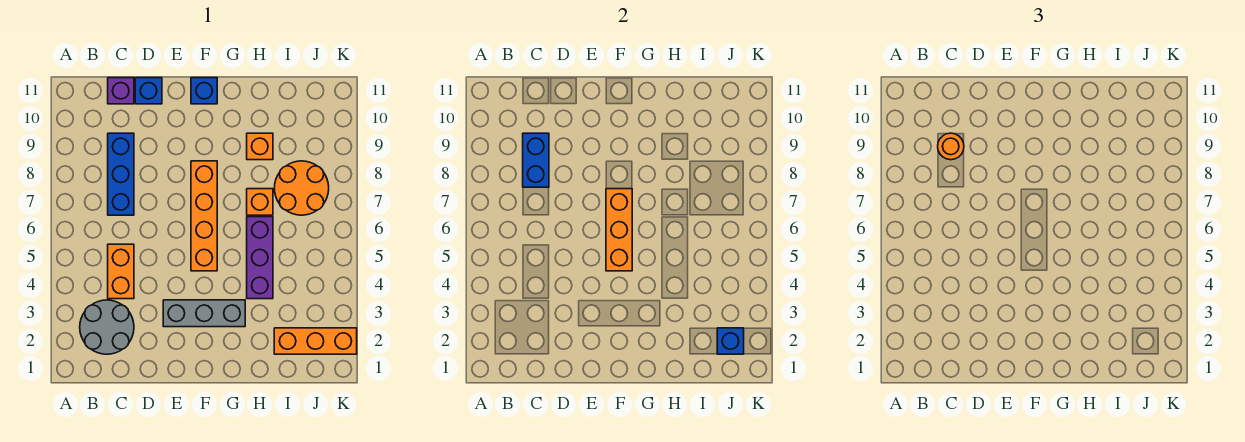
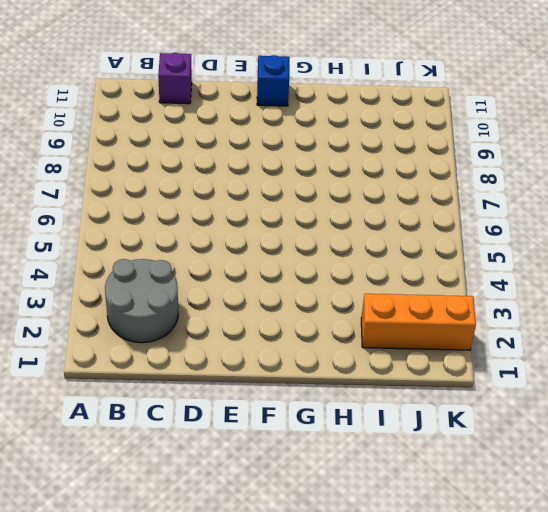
none -> orange brick C4:C5 level 1
none -> blue brick C7:C9 level 1
none -> blue brick D11 level 1

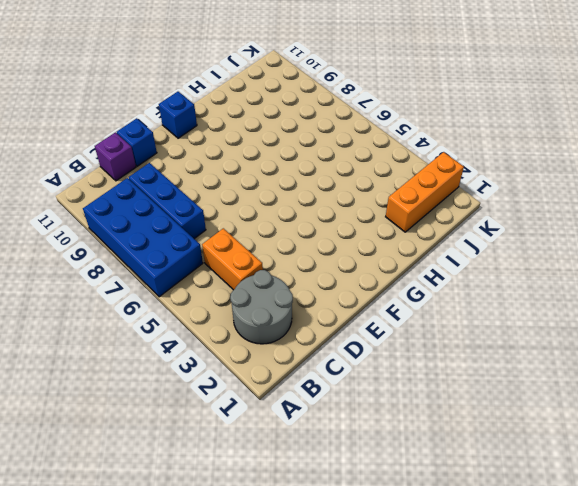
blue brick A6:B9 level 1 -> none
none -> grey brick E3:G3 level 1
none -> orange brick F5:F8 level 1
none -> purple brick H4:H6 level 1

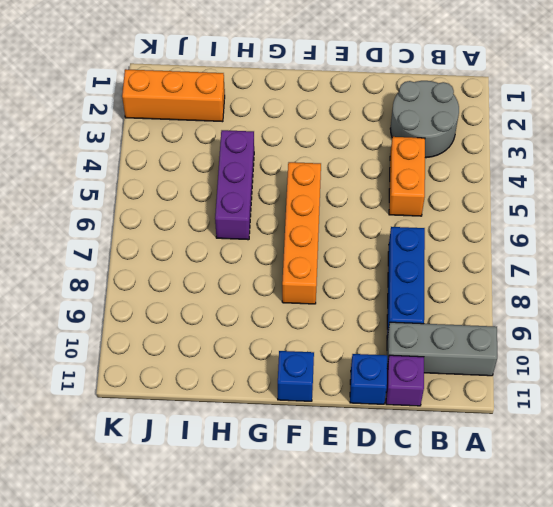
grey brick A10:C10 level 1 -> grey brick E3:G3 level 1
none -> orange brick H7 level 1
none -> orange brick H9 level 1
none -> orange round brick I7:J8 level 1

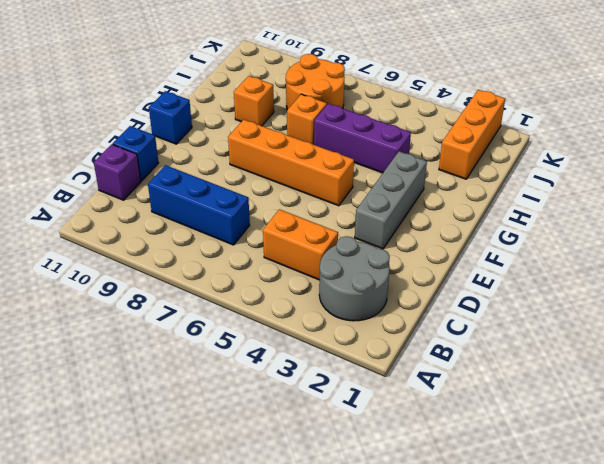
none -> blue brick C8:C9 level 2
none -> orange brick F5:F7 level 2
none -> blue brick J2 level 2

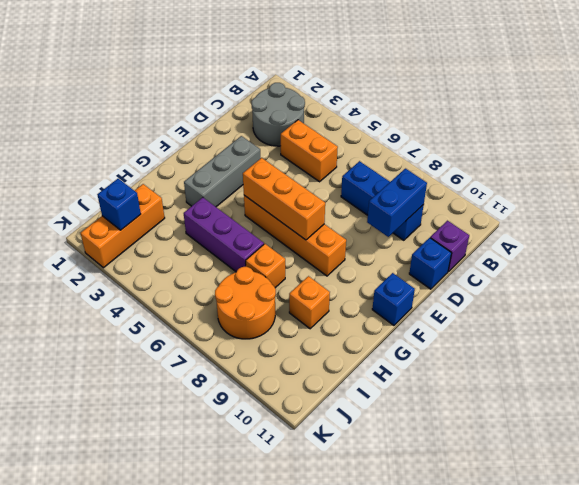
blue brick C9:D9 level 2 -> blue brick C8:C9 level 2
none -> orange round brick C9 level 3

